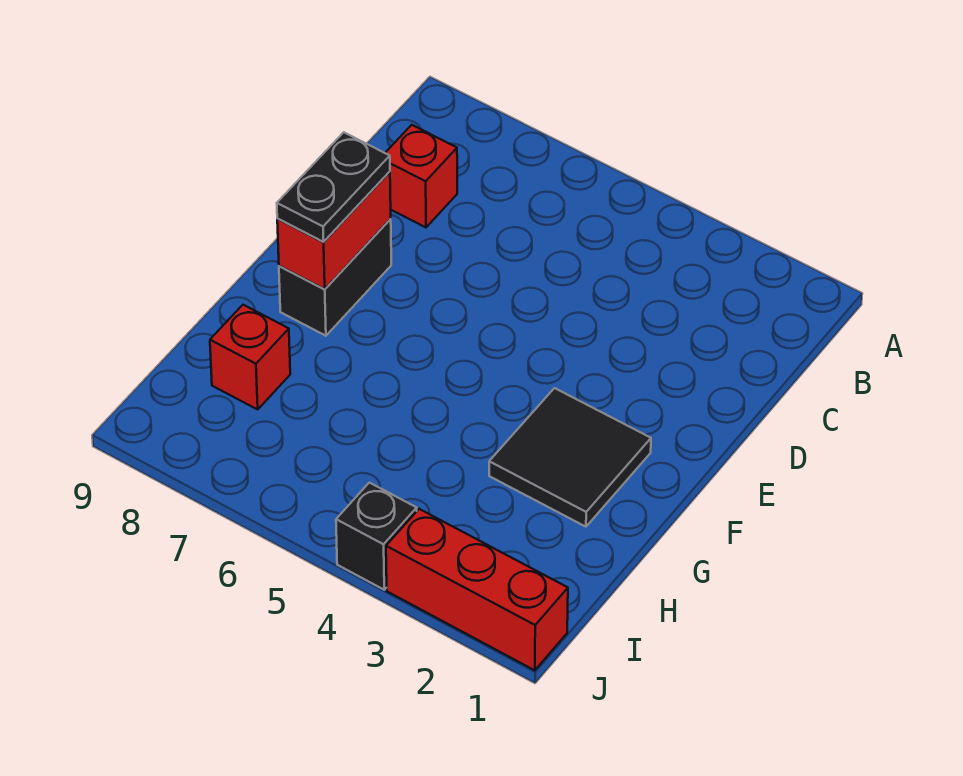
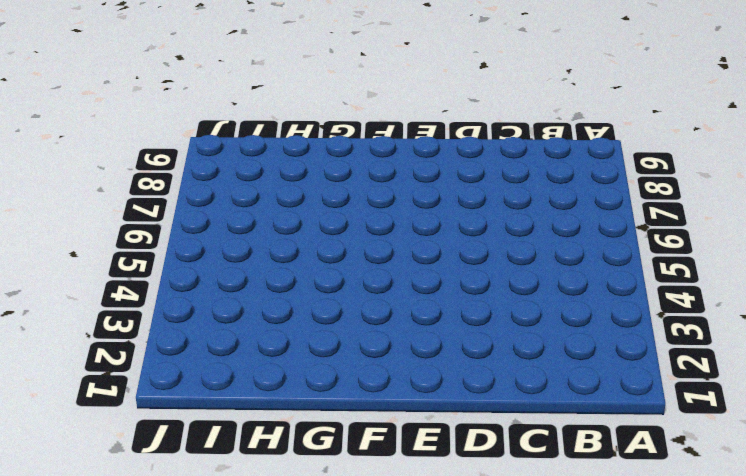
none -> red brick C8 level 1
none -> black brick E8:F8 level 1

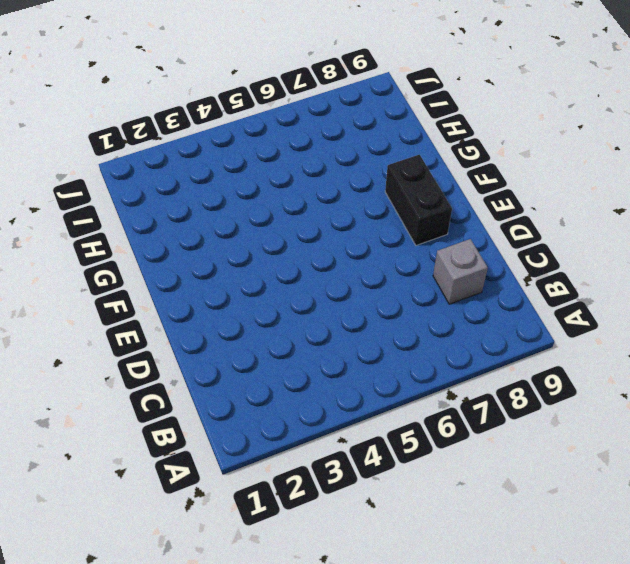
grey brick C8 level 1 -> red brick C8 level 1
none -> black tile F2:G3 level 1
none -> red brick H8 level 1

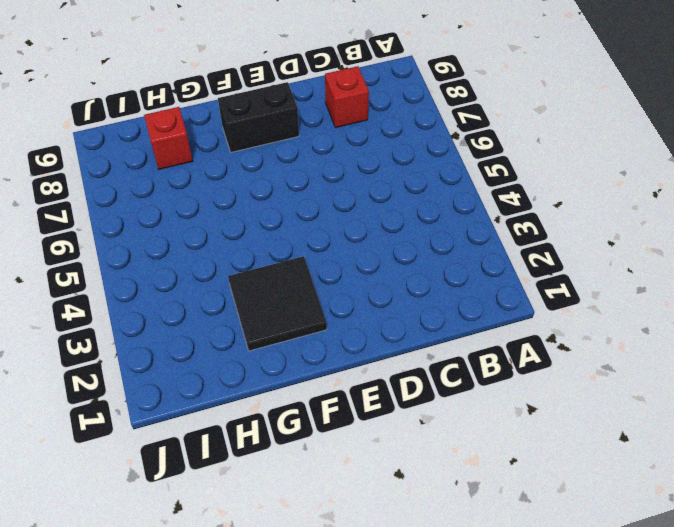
none -> red brick J1:J3 level 1
none -> black brick J4 level 1

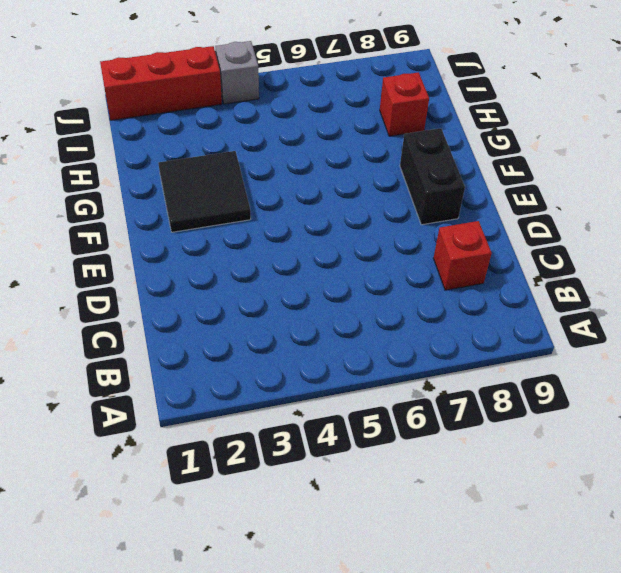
grey brick J4 level 1 -> black brick J4 level 1
none -> red brick E8:F8 level 2
none -> black plate E8:F8 level 3

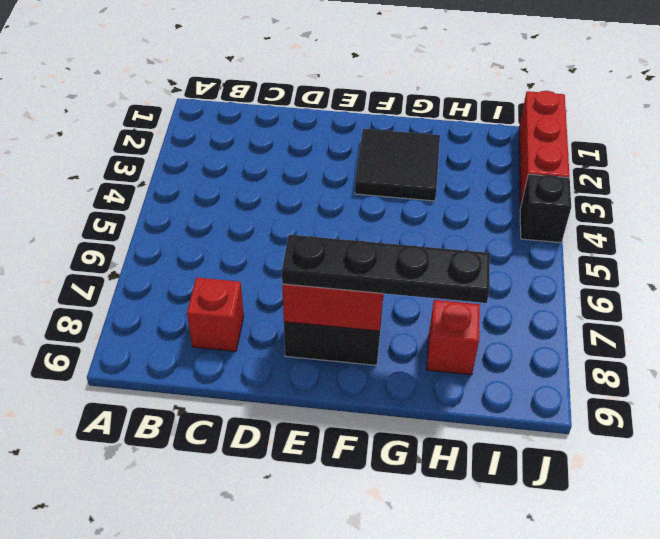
black plate E8:H8 level 3 -> black plate E8:F8 level 3

